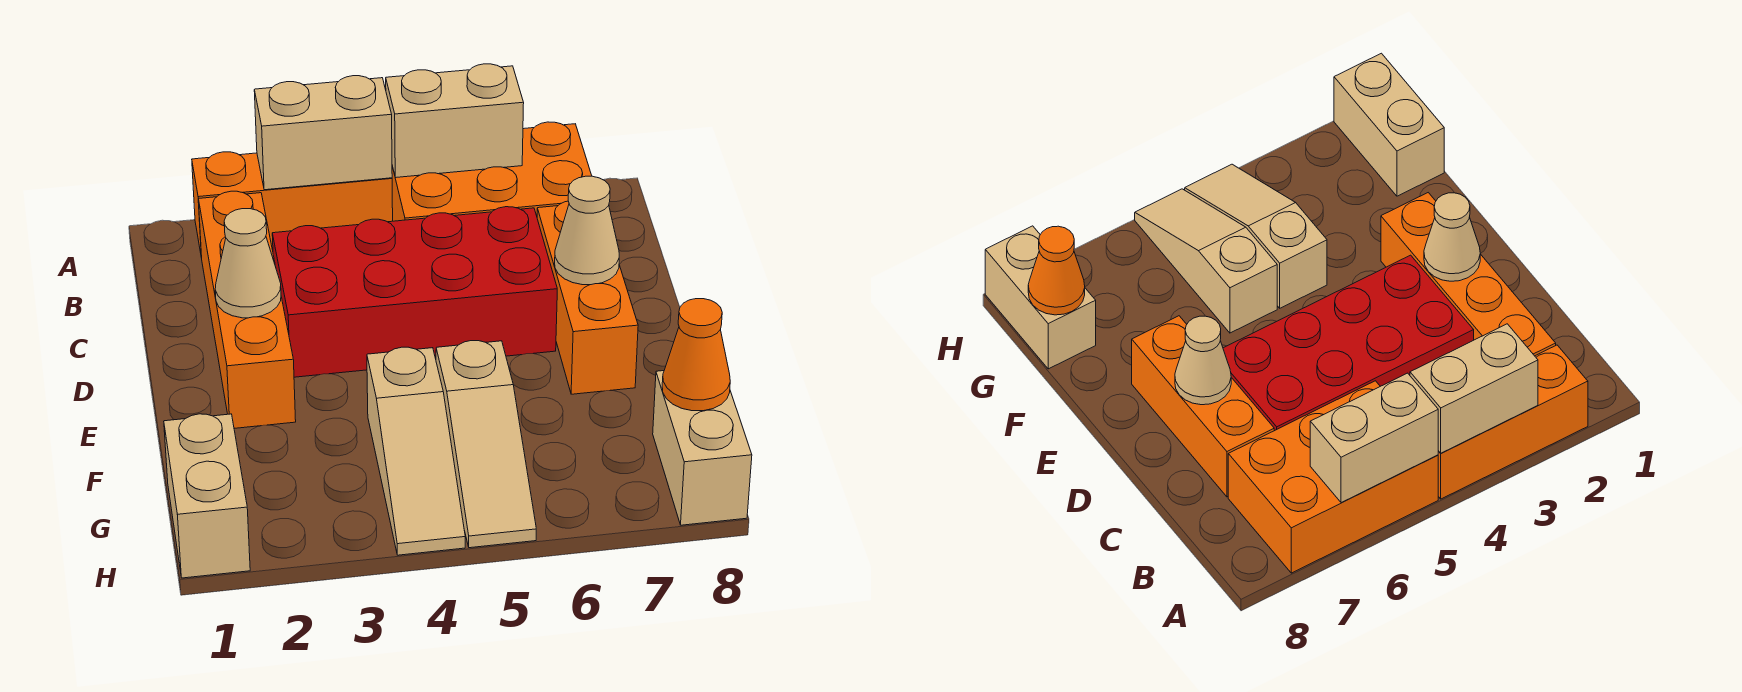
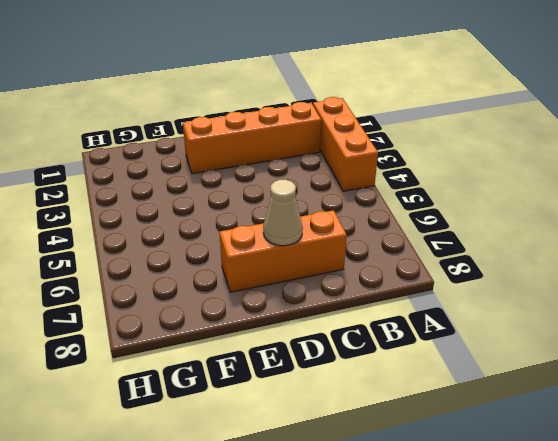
none -> orange brick A5:B7 level 1
none -> red brick C3:D6 level 1
none -> tan slope F4:H4 level 1 top F

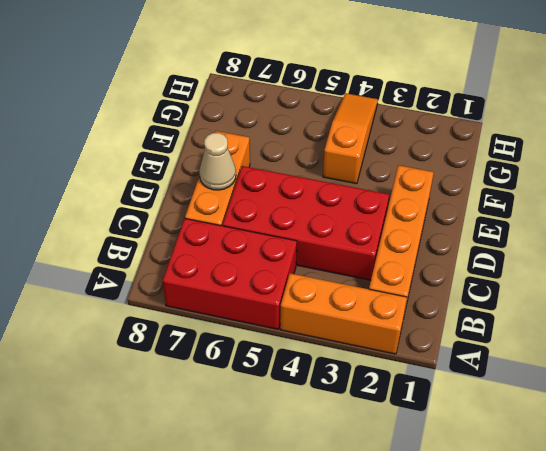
red brick A5:B7 level 1 -> orange brick A5:B7 level 1
orange slope F4:H4 level 1 top F -> tan slope F4:H4 level 1 top F
none -> tan slope F5:H5 level 1 top F
none -> tan brick G1:H1 level 1
none -> tan brick G8:H8 level 1

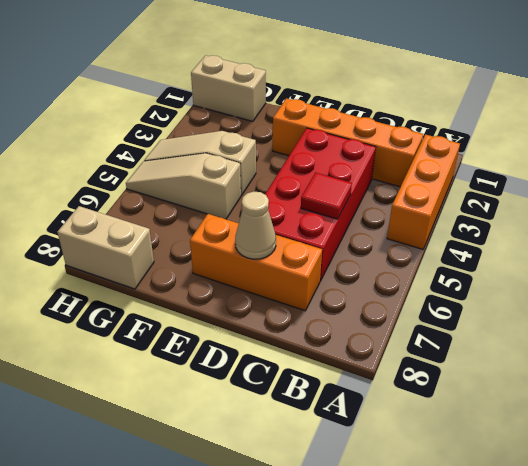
red tile C5 level 2 -> none
none -> orange brick A5:B7 level 1
none -> tan brick A3:A4 level 2
none -> tan brick A5:A6 level 2

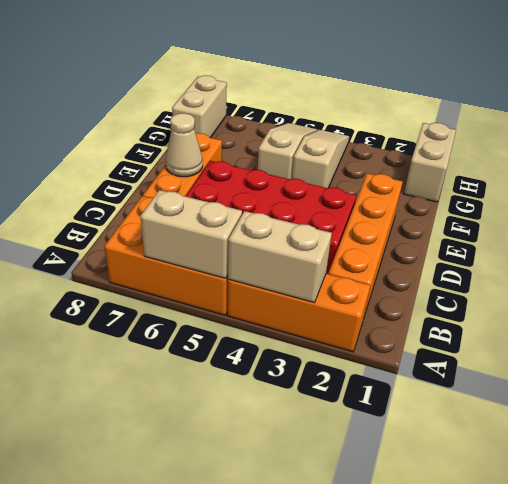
none -> tan cone D2 level 2
none -> orange cone G8 level 2

